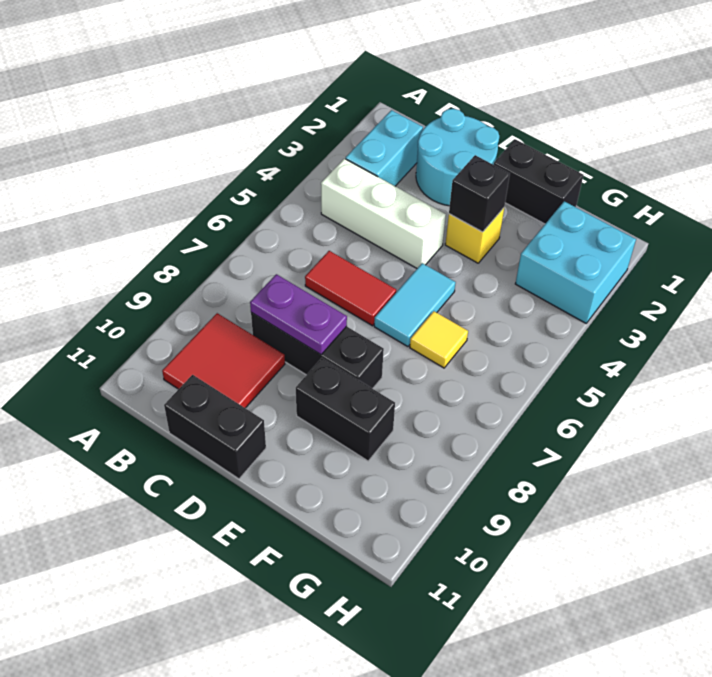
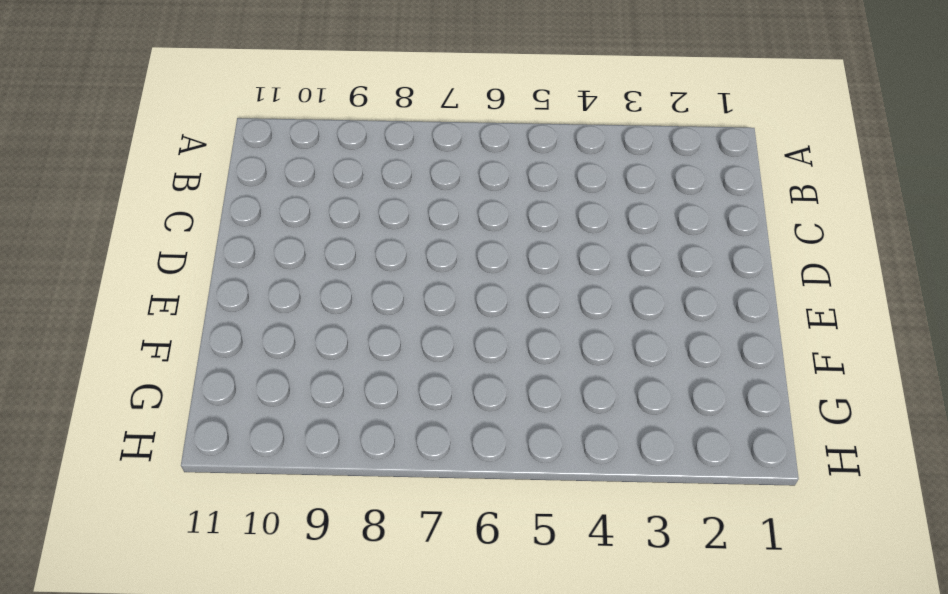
none -> cyan brick B2:B3 level 1
none -> white brick B4:D4 level 1
none -> red tile B9:C10 level 1

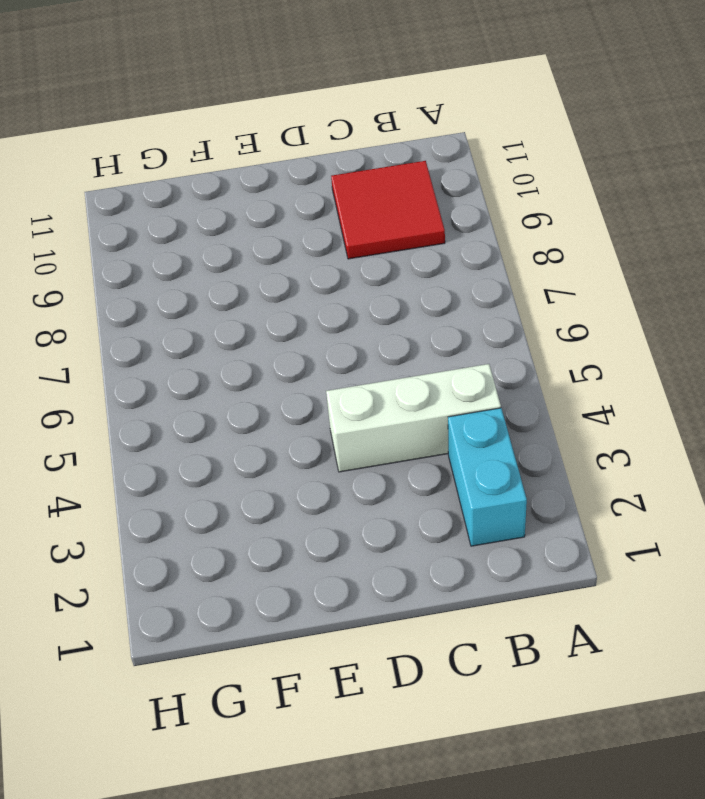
none -> cyan round brick C1:D2 level 1
none -> red tile C6:D6 level 1
none -> black brick C8:E8 level 1

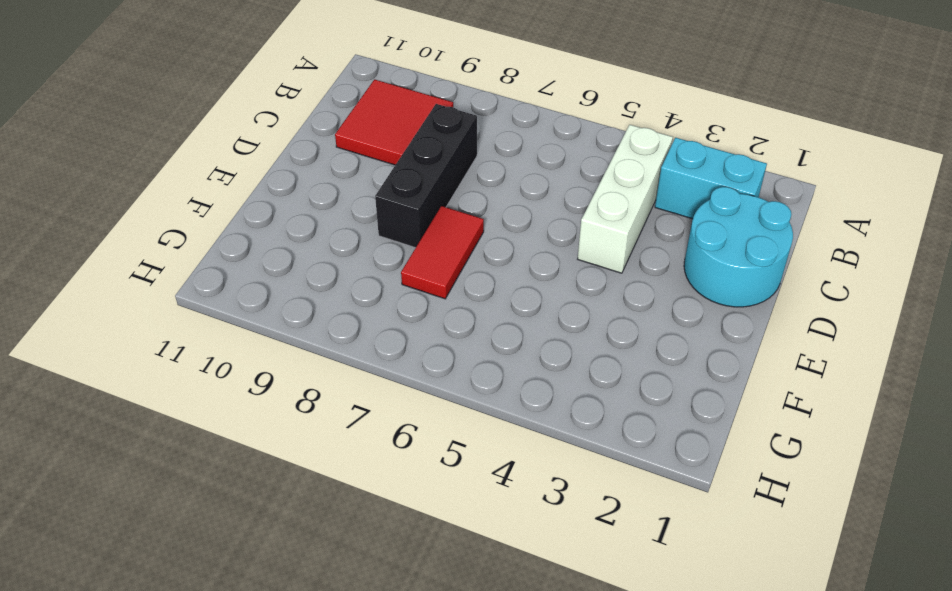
red tile E7:F7 level 1 -> red tile C6:D6 level 1
none -> black brick C11:D11 level 1
none -> black brick E1:F1 level 1
none -> yellow brick E3 level 1

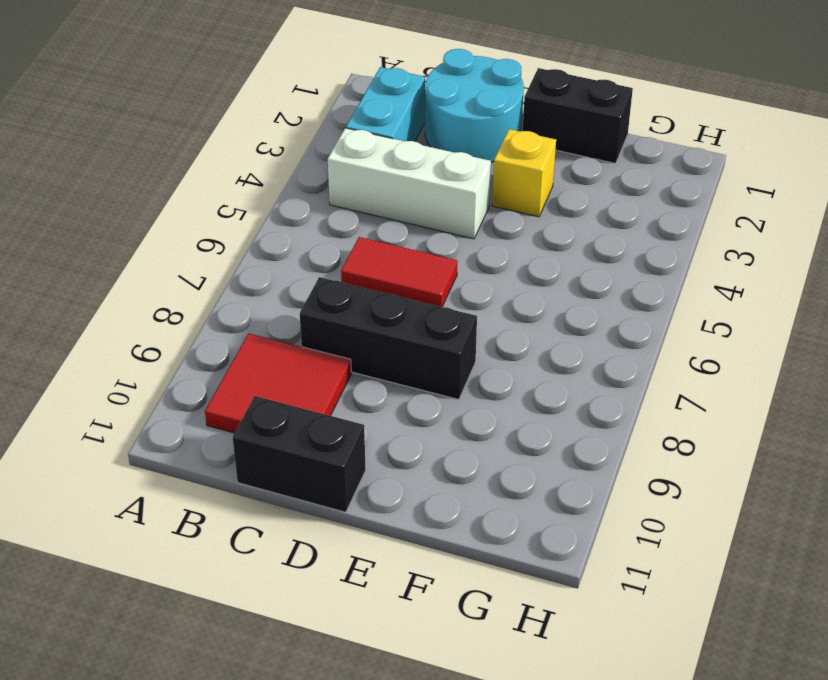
none -> cyan tile E5:E6 level 1
none -> black brick E9:F9 level 1
none -> yellow tile F6 level 1

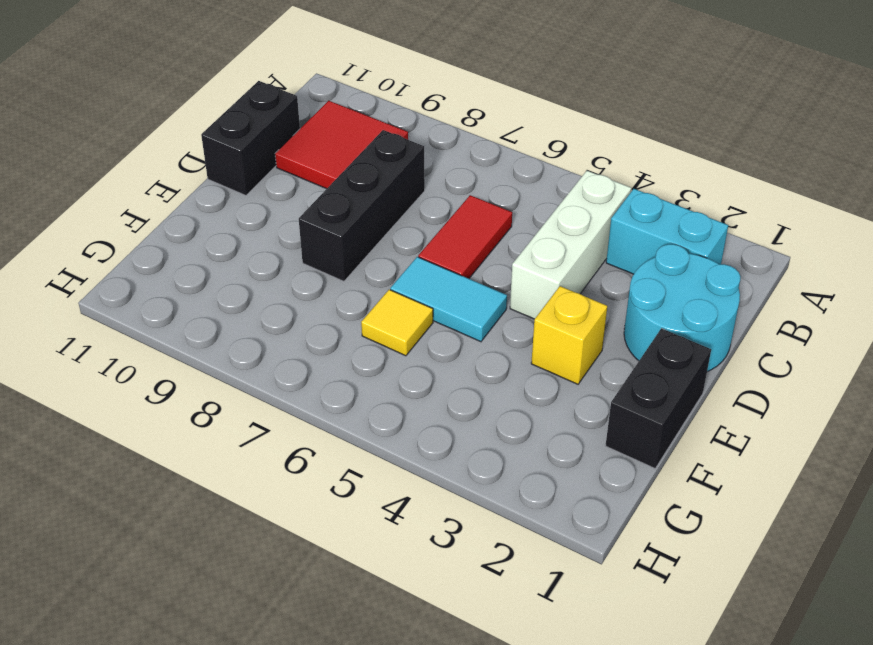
none -> black brick E9:F9 level 1
none -> cyan brick G2:H3 level 1
none -> purple plate C8:D8 level 2

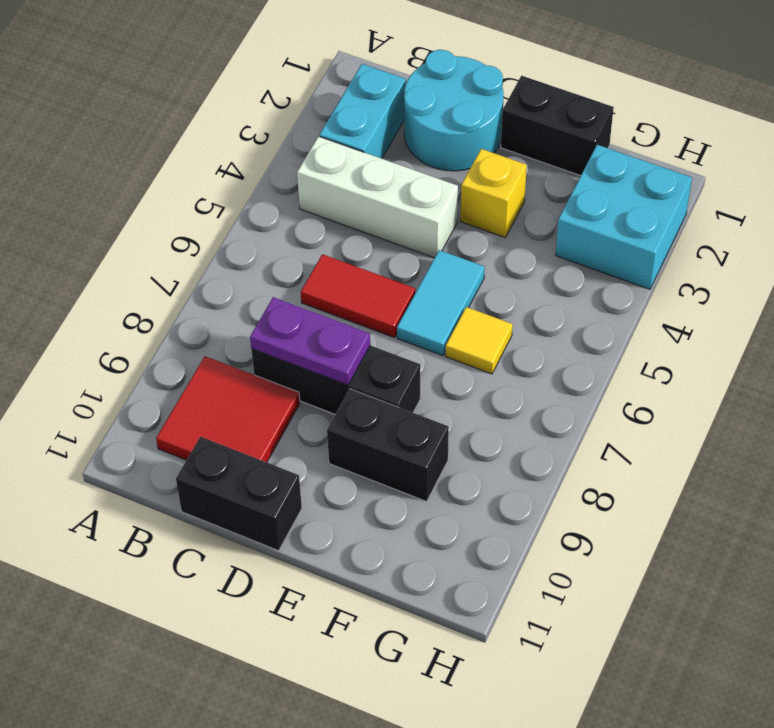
none -> black brick E3 level 2

